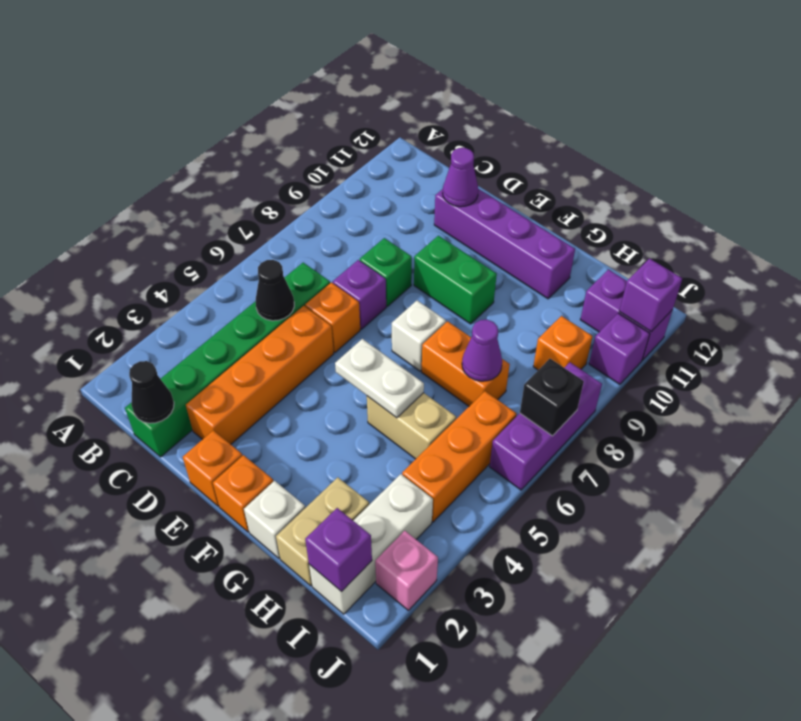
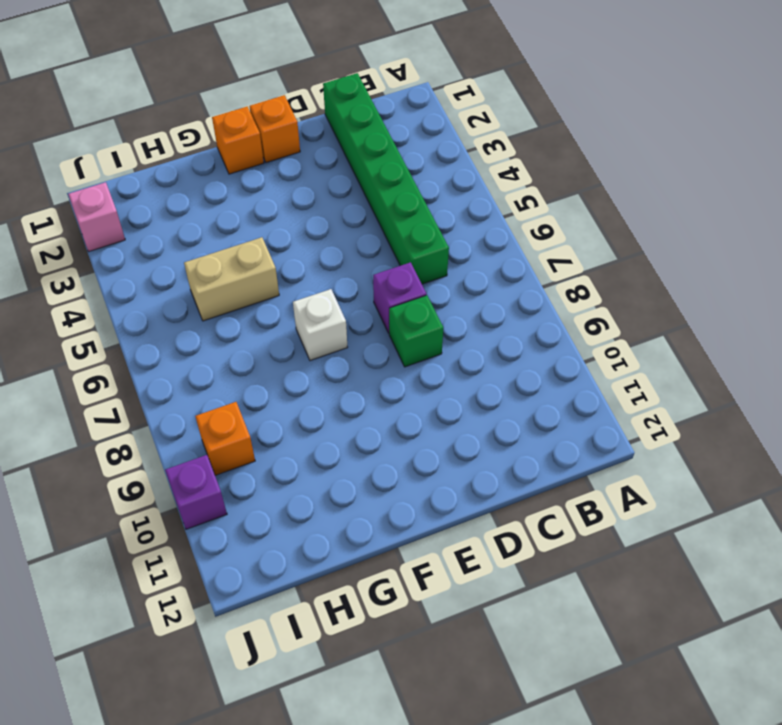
none -> orange brick D2:D5 level 1
none -> orange brick D6 level 1
none -> purple brick D11:G11 level 1

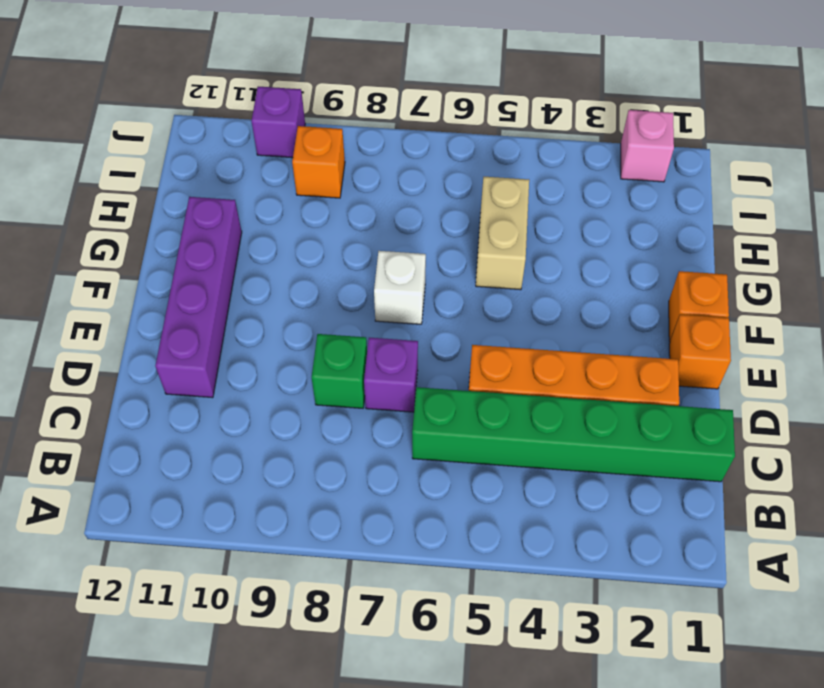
none -> orange brick D6 level 1
none -> green brick E9:F9 level 1
none -> white brick G1 level 1

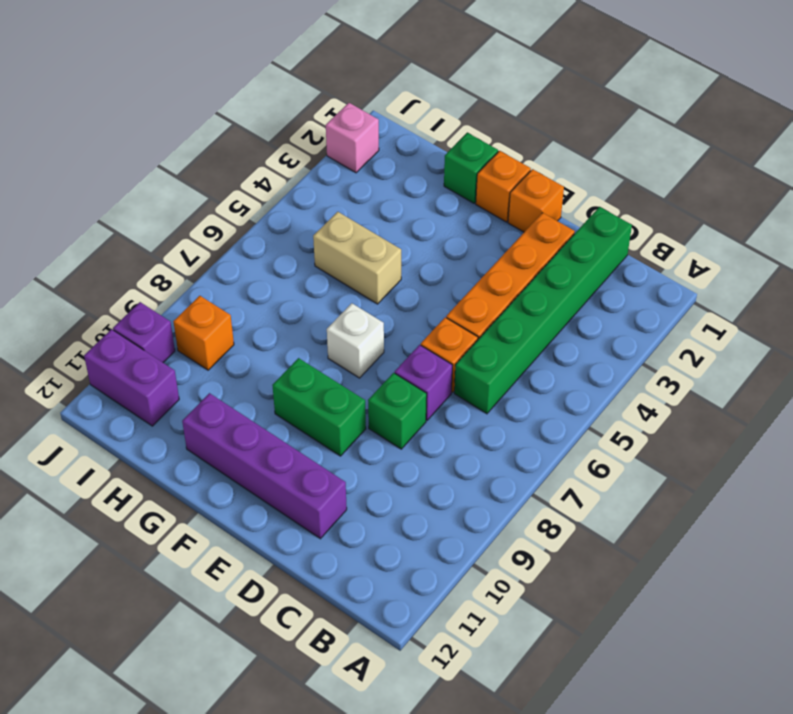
green brick G1 level 1 -> white brick G1 level 1
none -> orange brick G7:H7 level 1
none -> tan brick H1:H2 level 1
none -> white brick I1:I3 level 1

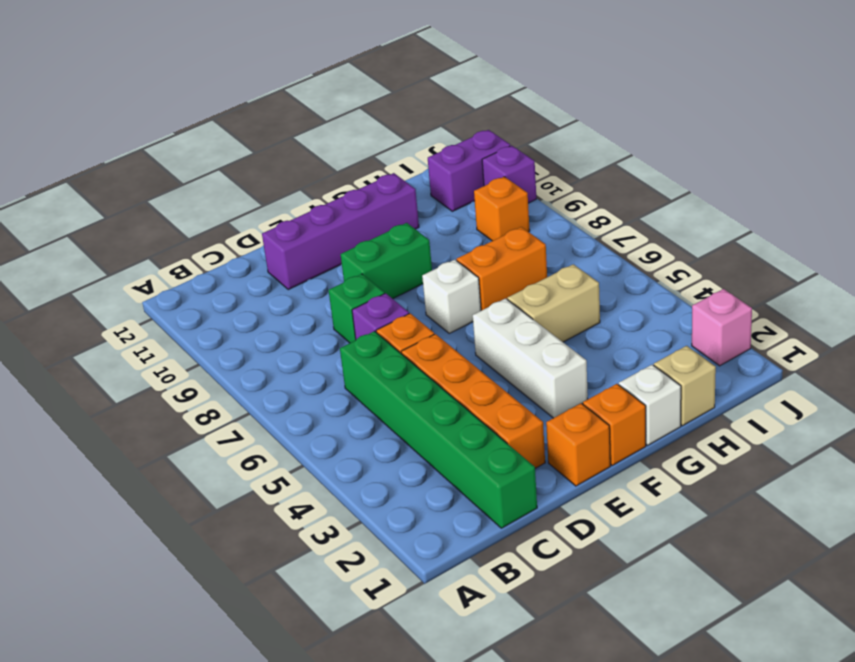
white brick F3:F5 level 1 -> white brick I1:I3 level 1
tan brick H1 level 1 -> tan brick H1:H2 level 1
none -> orange brick I4:I6 level 1
none -> purple brick J6:J8 level 1
none -> black cone C1 level 2

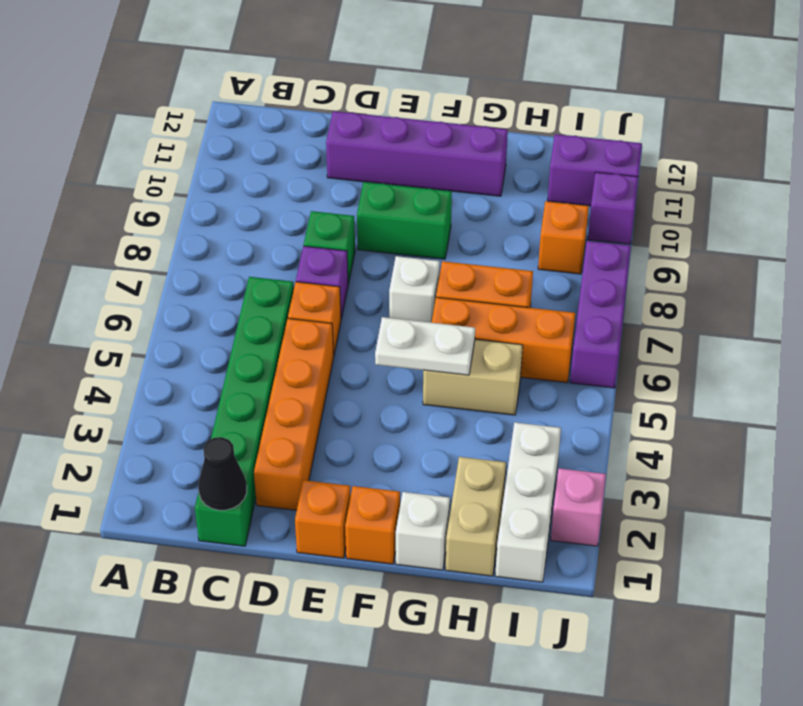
orange brick G6:I6 level 1 -> orange brick I4:I6 level 1
none -> black cone C5 level 2
none -> purple cone D11 level 2
none -> purple cone H7 level 2

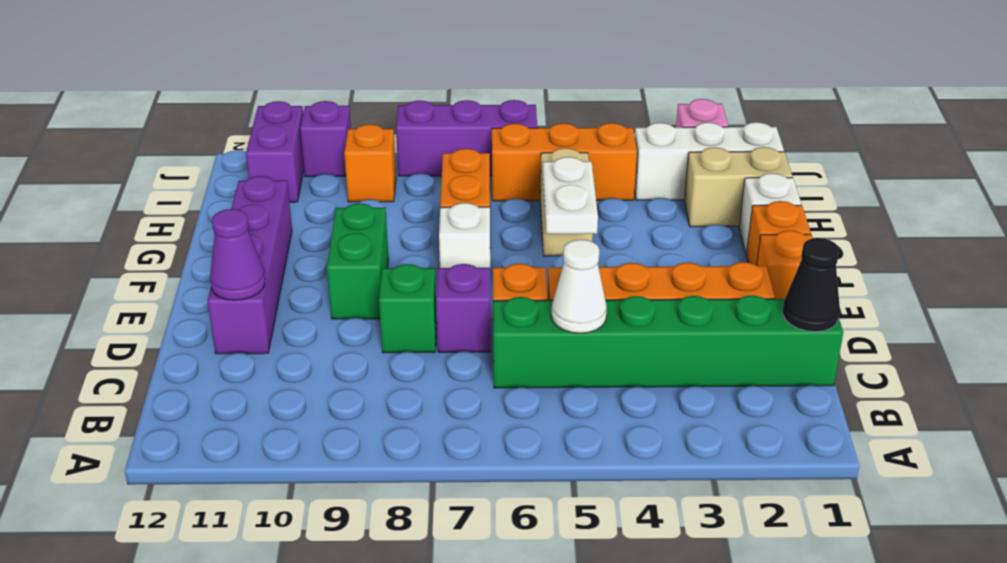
white cone C5 level 2 -> black cone C5 level 2
none -> purple cone H7 level 2
none -> purple brick I1 level 2
none -> black brick J7 level 2

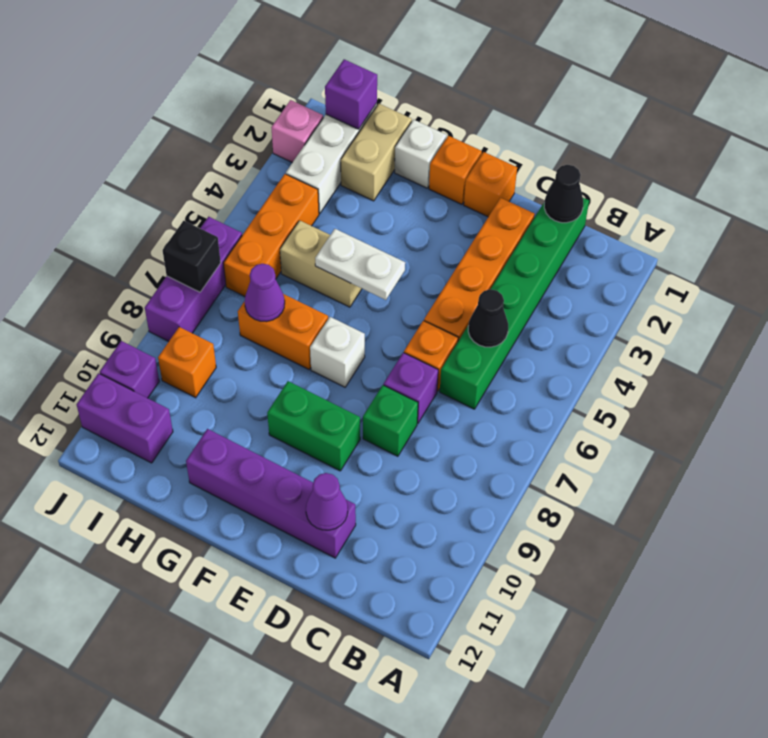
none -> purple brick J11 level 2

